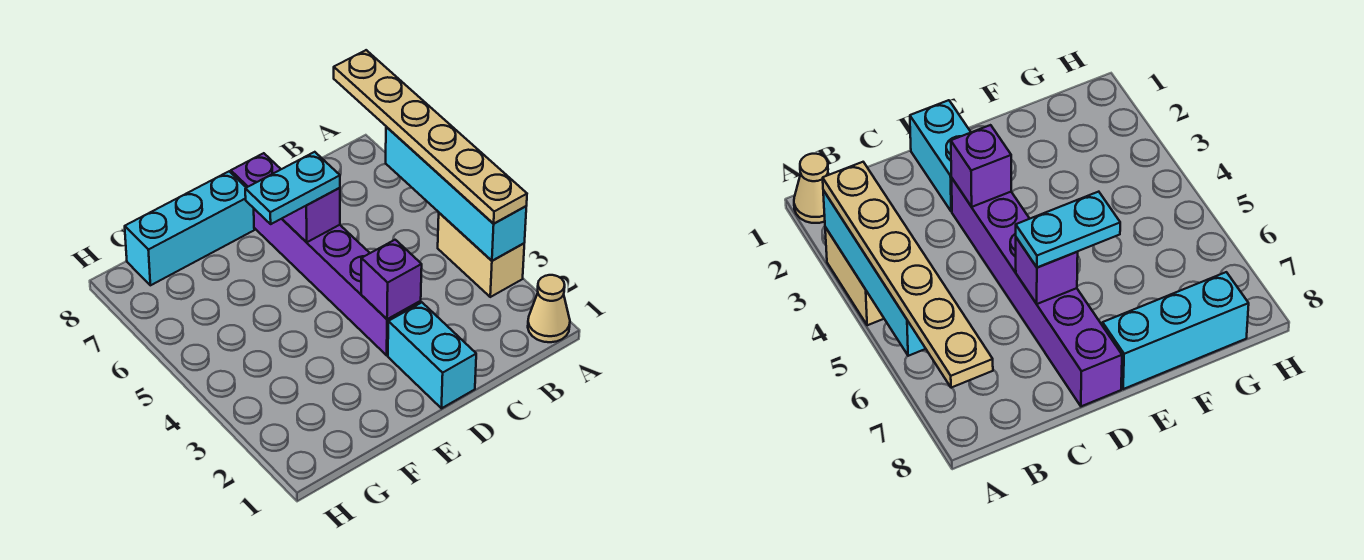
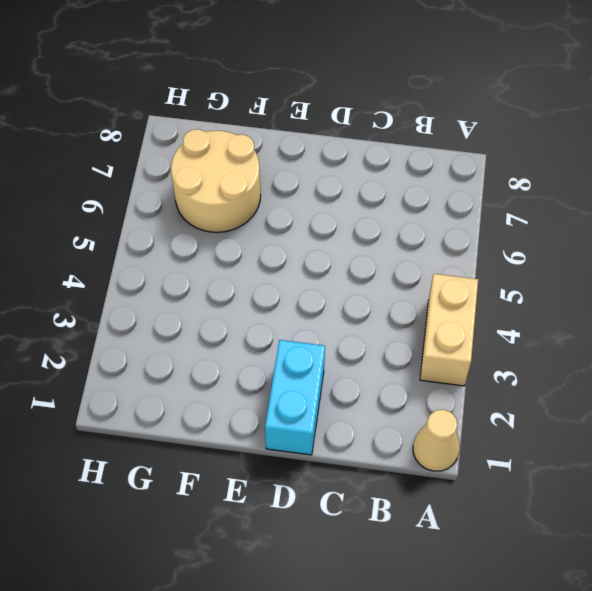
tan round brick F6:G7 level 1 -> none
none -> purple brick D3:D8 level 1
none -> cyan brick E8:G8 level 1

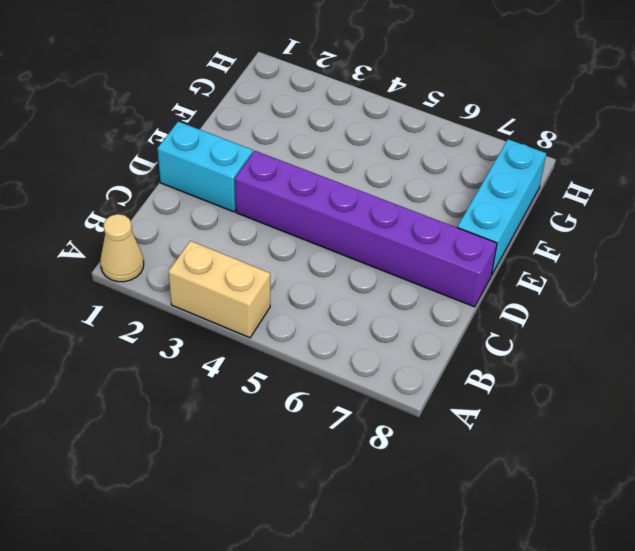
none -> cyan brick A3:A6 level 2
none -> purple brick D3 level 2

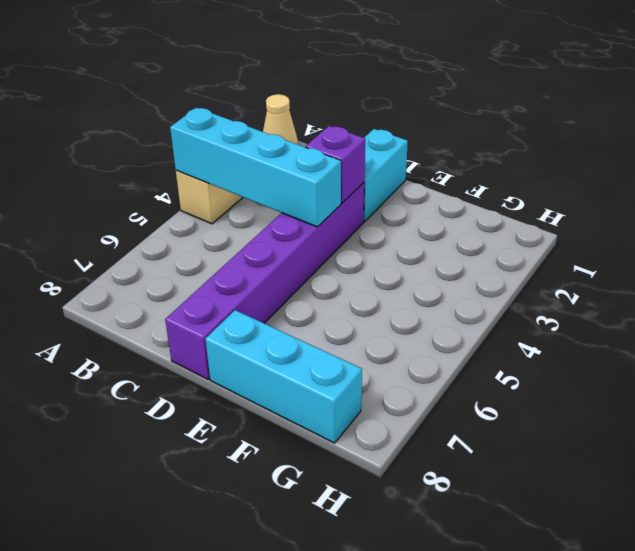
cyan brick A4:D4 level 2 -> cyan brick A3:A6 level 2
none -> purple brick D6 level 2
none -> tan plate A3:A8 level 3

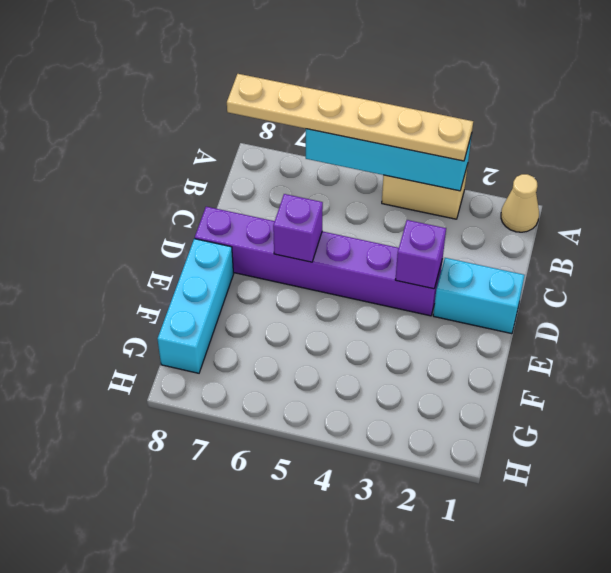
none -> cyan plate D6:E6 level 3

